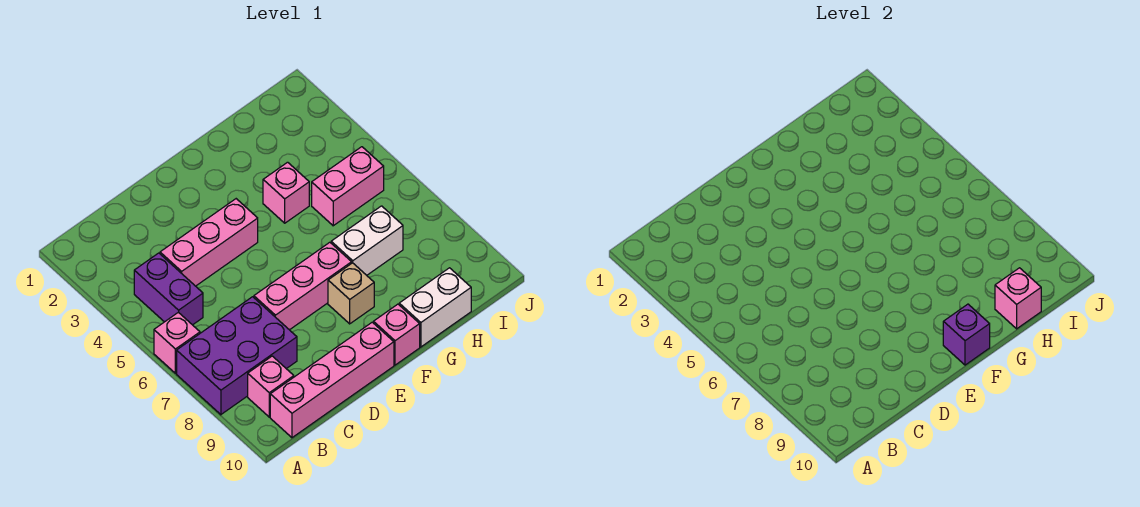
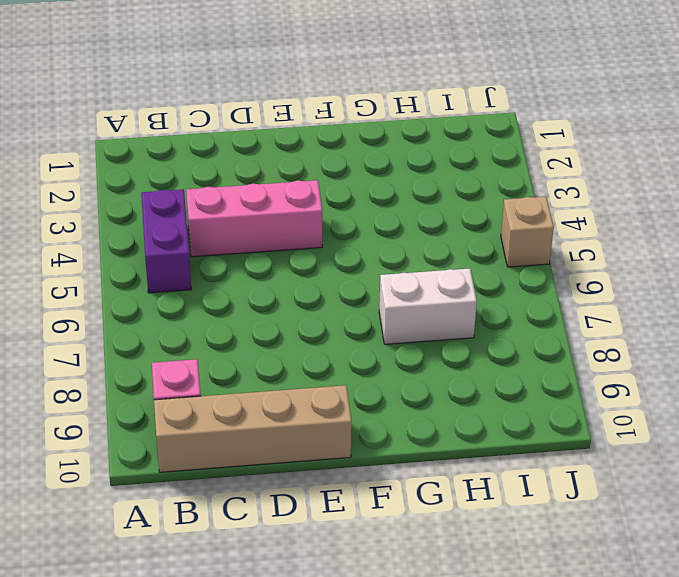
tan brick B10:E10 level 1 -> pink brick B10:E10 level 1
tan brick J5 level 1 -> tan brick F8 level 1
none -> pink brick A6 level 1
none -> purple brick A7:C8 level 1
none -> pink brick D7:F7 level 1

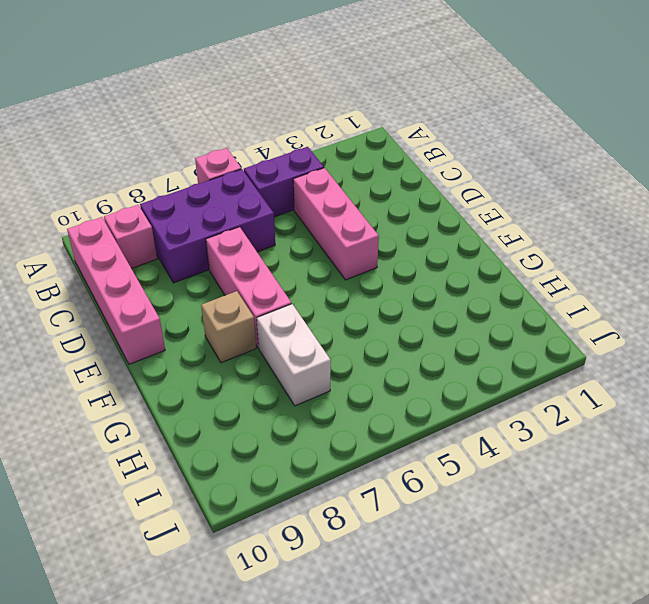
purple brick B6:C8 level 1 -> purple brick A7:C8 level 1
none -> pink brick F10 level 1
none -> pink brick G4 level 1
none -> white brick G10:H10 level 1

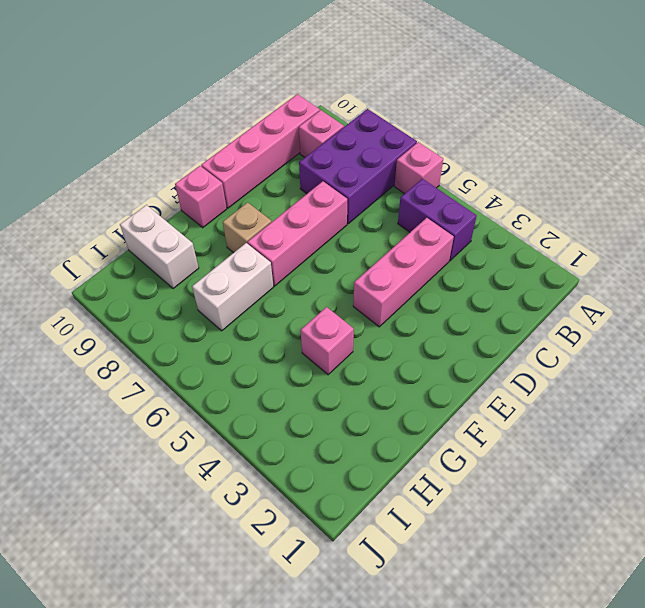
white brick H9:H10 level 1 -> white brick G10:H10 level 1
none -> pink brick H5:I5 level 1
none -> purple brick F10 level 2
none -> pink brick H10 level 2

